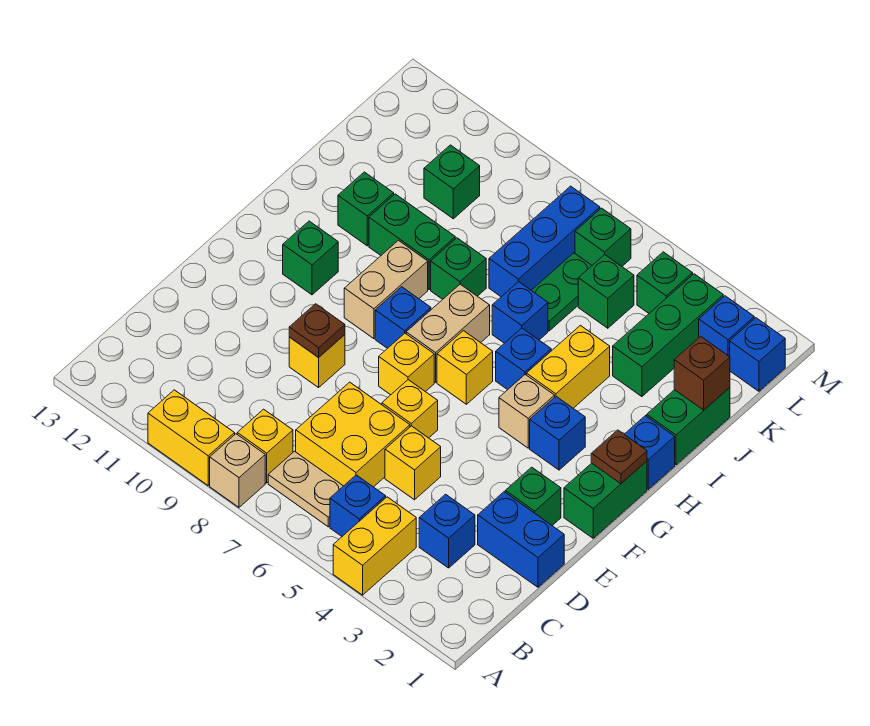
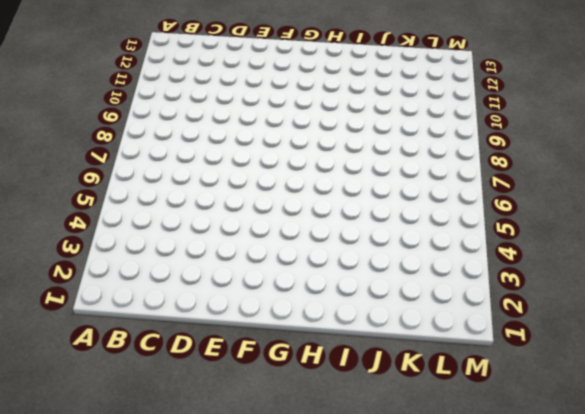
none -> yellow brick A4:B4 level 1
none -> tan brick A8 level 1
none -> yellow brick A9:A10 level 1
none -> blue brick B5 level 1

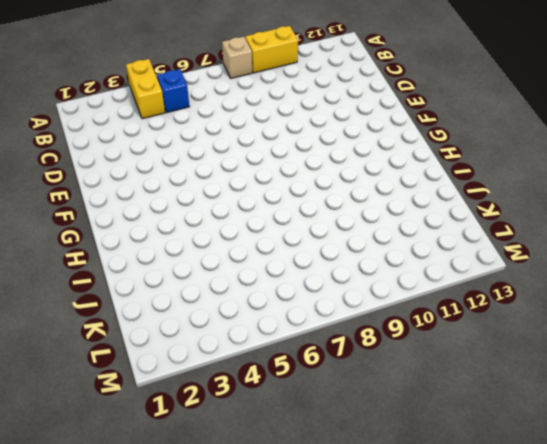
none -> tan plate B6:B7 level 1
none -> yellow brick B8 level 1
none -> blue brick C3 level 1
none -> yellow brick C6:D7 level 1

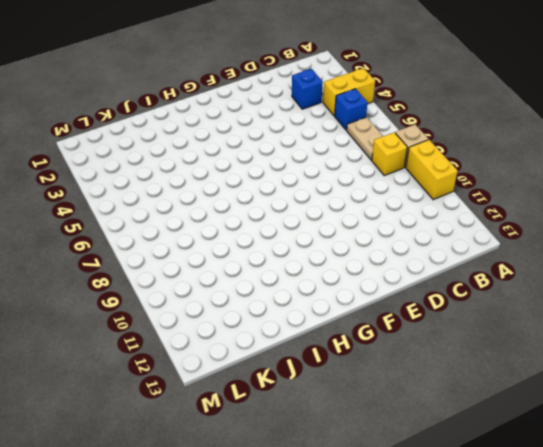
none -> yellow brick C6:D7 level 1
none -> blue brick D1:D2 level 1
none -> yellow brick D5 level 1
none -> green brick E2 level 1

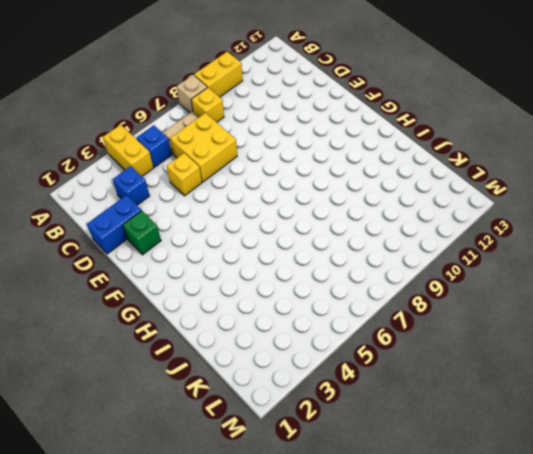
none -> yellow brick E6 level 1
none -> yellow brick E9 level 1
none -> green brick F1:G1 level 1
none -> yellow brick F7 level 1

